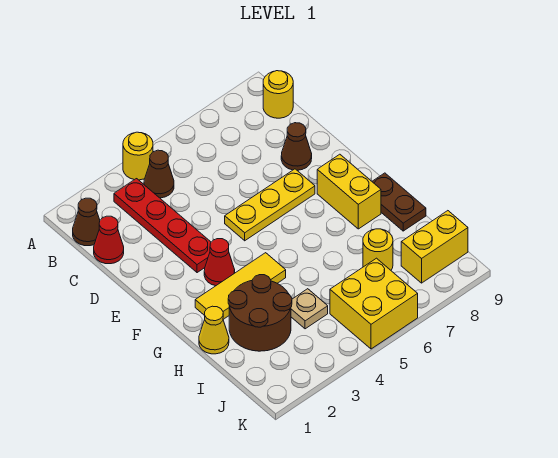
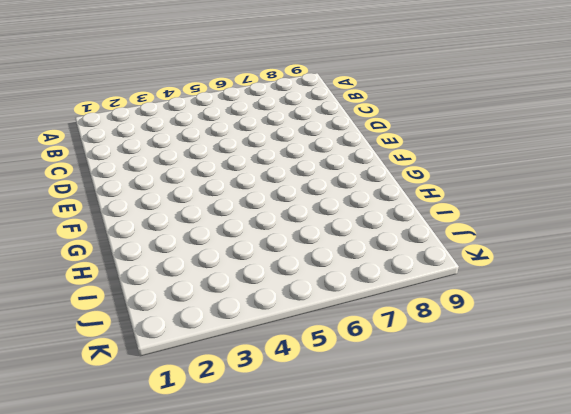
none -> yellow round brick A4 level 1
none -> brown cone B1 level 1
none -> red plate B3:E3 level 1

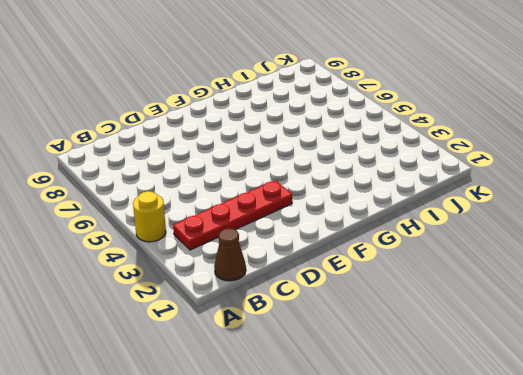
none -> brown cone B4 level 1
none -> yellow round brick B9 level 1
none -> red cone C1 level 1

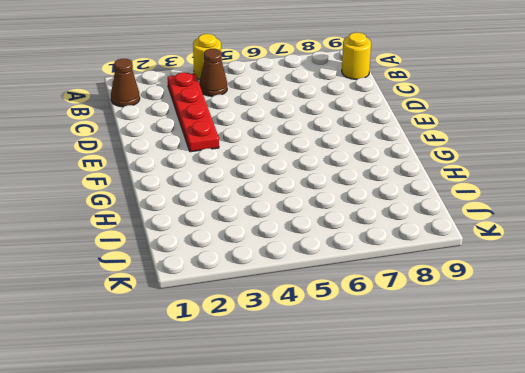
none -> red cone C1 level 1
none -> brown cone D8 level 1
none -> yellow plate E5:E7 level 1

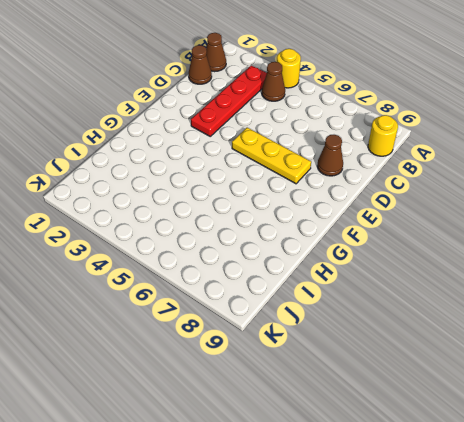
brown cone C1 level 1 -> red cone C1 level 1
none -> red cone F3 level 1
none -> yellow brick F8:G8 level 1
none -> yellow tile G2:G4 level 1

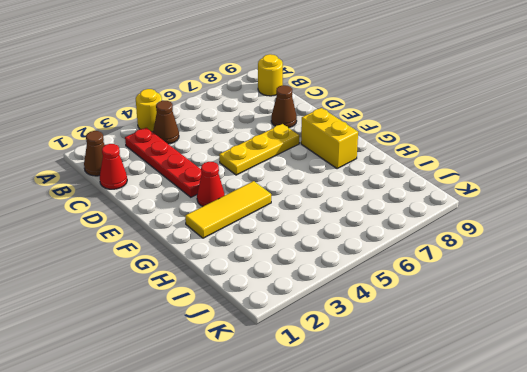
none -> brown plate G9:H9 level 1
none -> yellow cone H1 level 1
none -> brown round brick H2:I3 level 1

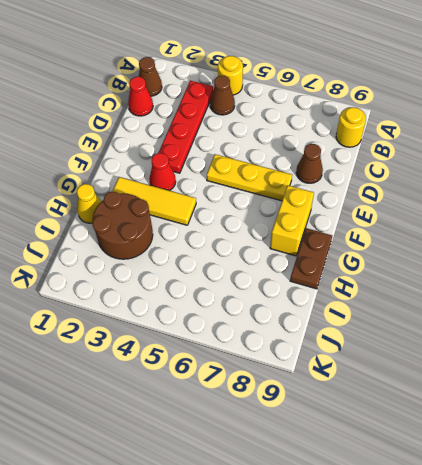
none -> tan plate I4 level 1
none -> yellow round brick I7 level 1
none -> yellow brick J5:K6 level 1

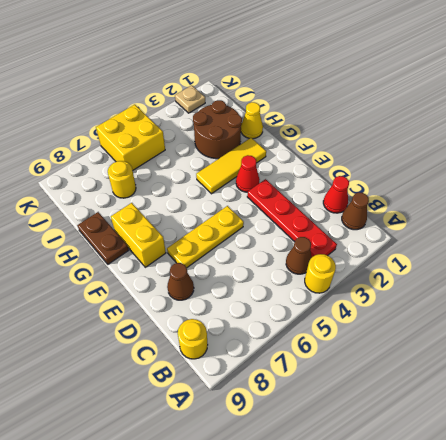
tan plate K2 level 1 -> tan plate I4 level 1
none -> yellow brick J8:J9 level 1

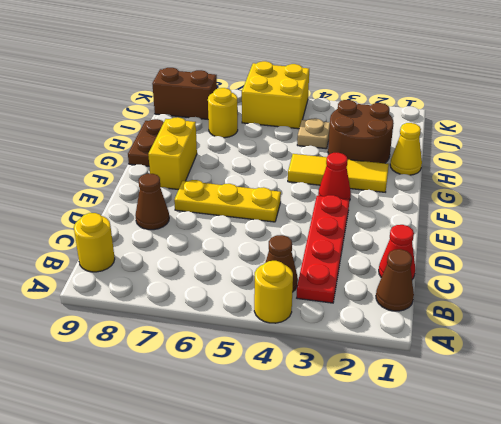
brown brick J8:J9 level 1 -> yellow brick J8:J9 level 1

